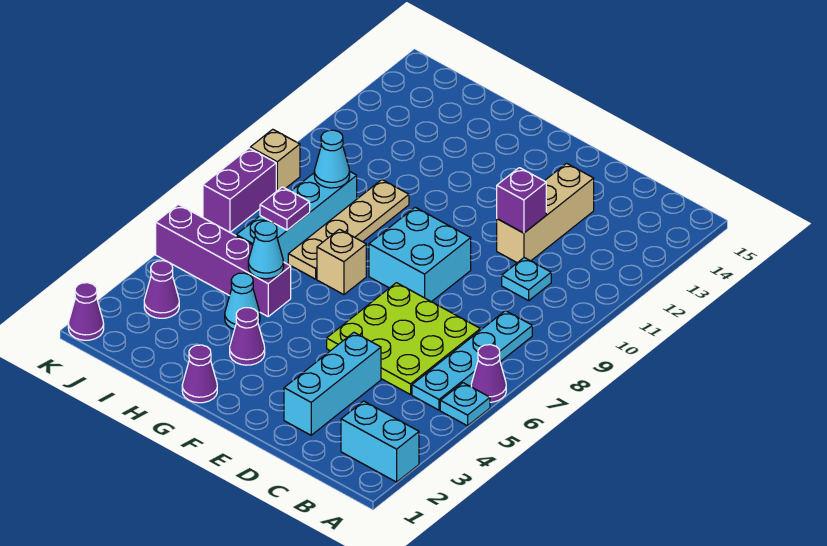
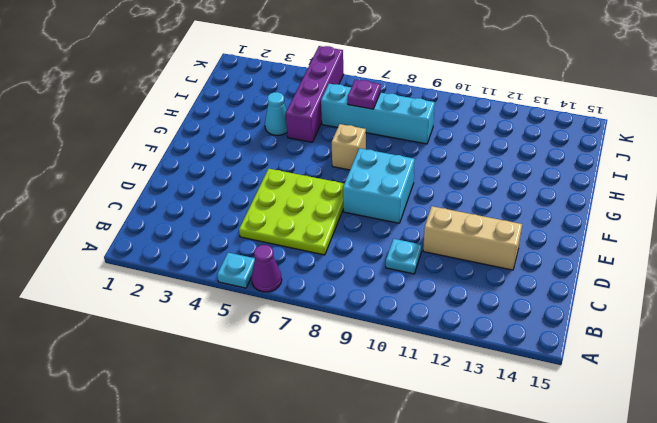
none -> cyan brick A2:B2 level 1
none -> cyan plate B5:B8 level 1
none -> cyan brick D2:D4 level 1

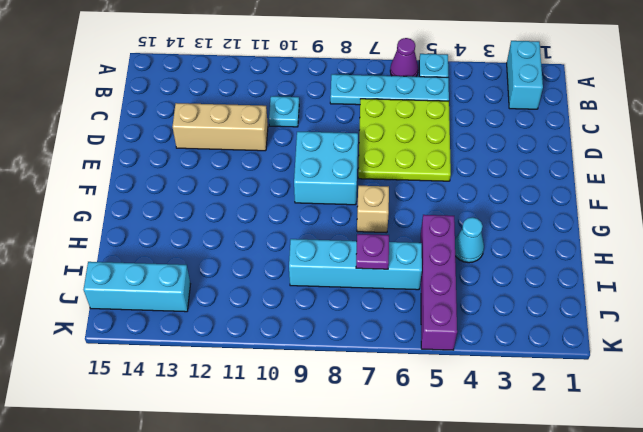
cyan brick J13:J15 level 1 -> cyan brick D2:D4 level 1
none -> purple cone G1 level 1
none -> purple cone G3 level 1
none -> tan plate H7:H10 level 1

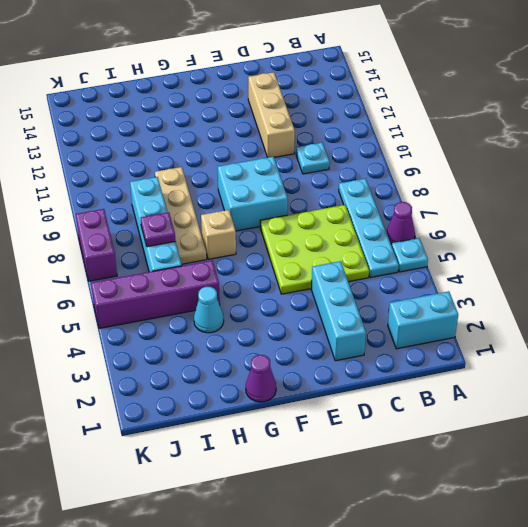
none -> purple cone G3 level 1
none -> purple cone J3 level 1
none -> purple cone K1 level 1

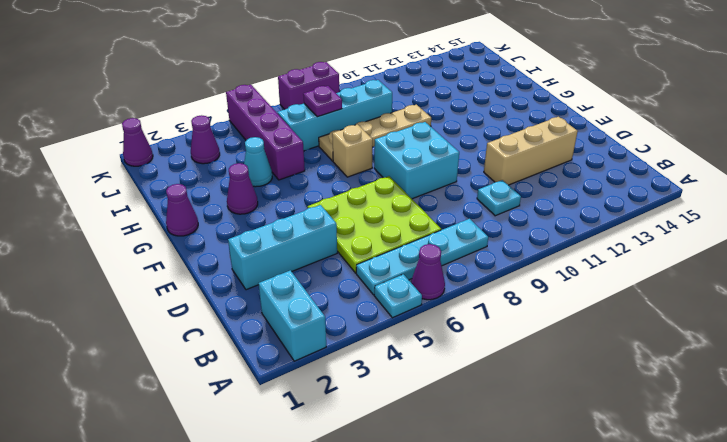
none -> tan brick K9 level 1
none -> purple brick D11 level 2
none -> cyan cone H5 level 2

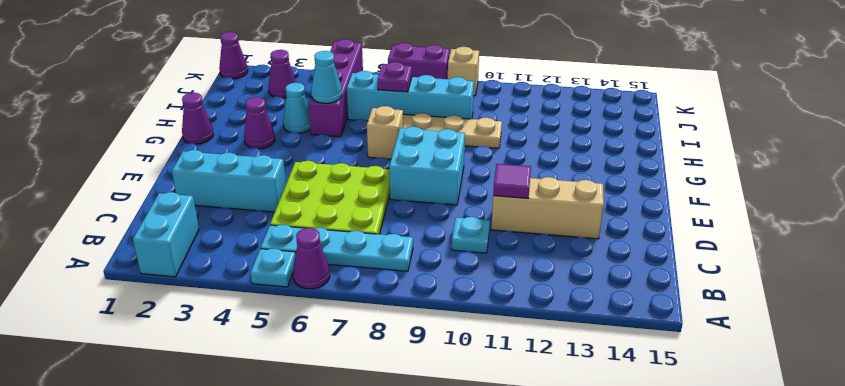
purple tile D11 level 2 -> purple brick D11 level 2
none -> cyan cone I9 level 2

